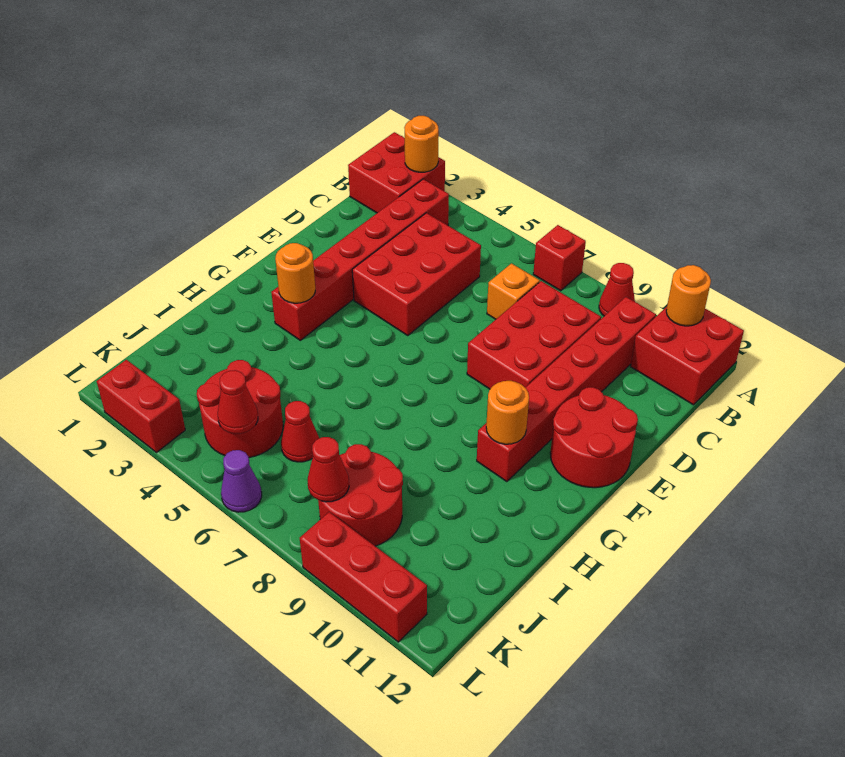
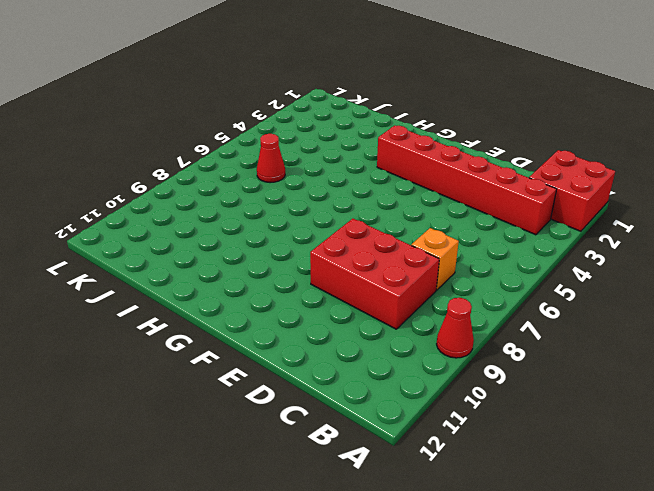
none -> red brick A7 level 1
none -> red brick A11:B12 level 1
none -> red brick B10:G10 level 1

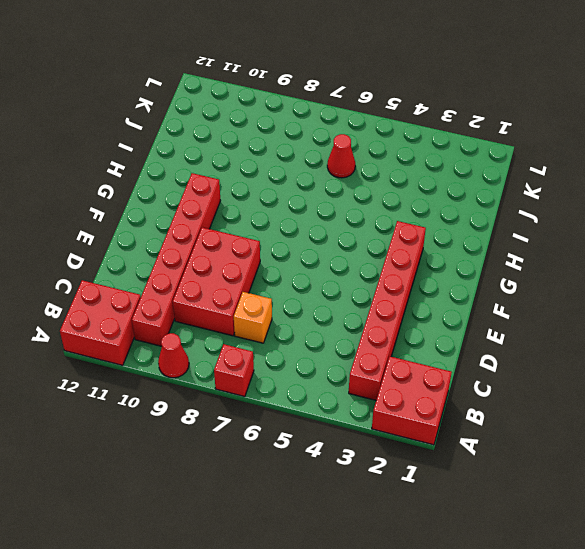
none -> red brick C4:E5 level 1
none -> red round brick E11:F12 level 1
none -> red round brick J4:K5 level 1

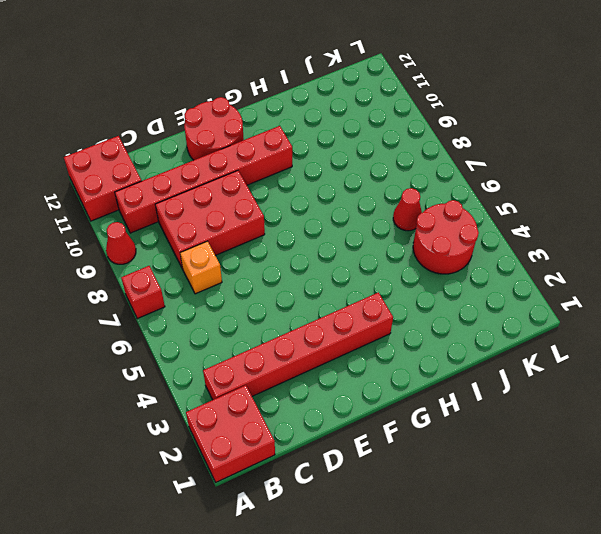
none -> red brick C4:E5 level 1
none -> red round brick J8:K9 level 1
none -> red brick L2:L3 level 1

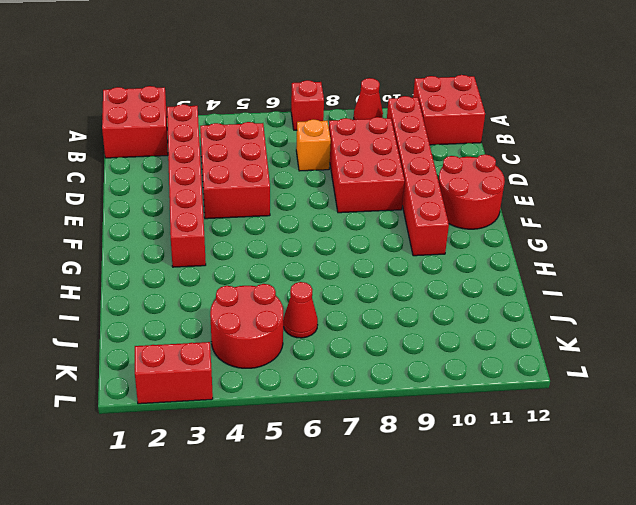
none -> red round brick J8:K9 level 1
none -> purple cone L6 level 1
none -> red brick L9:L11 level 1

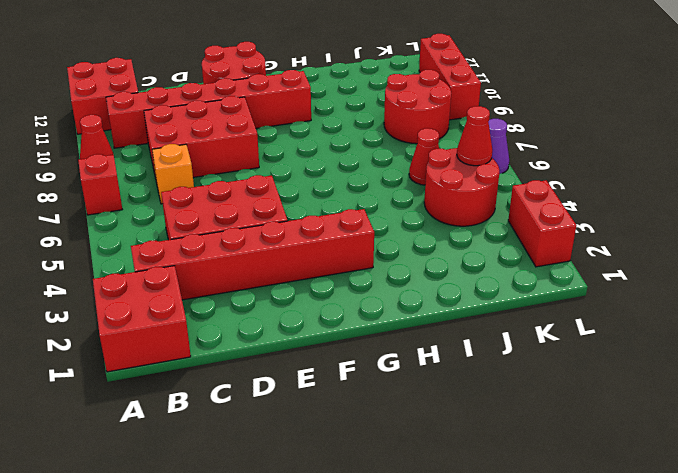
none -> orange round brick A2 level 2
none -> orange round brick A11 level 2
none -> orange round brick G3 level 2

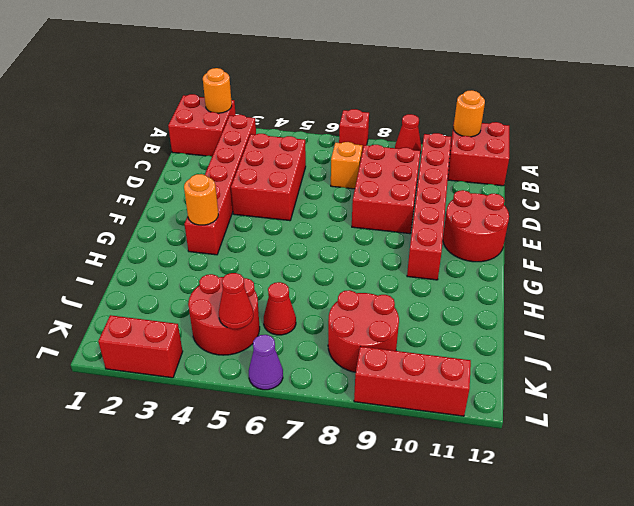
none -> orange round brick G10 level 2
none -> red cone K8 level 2

